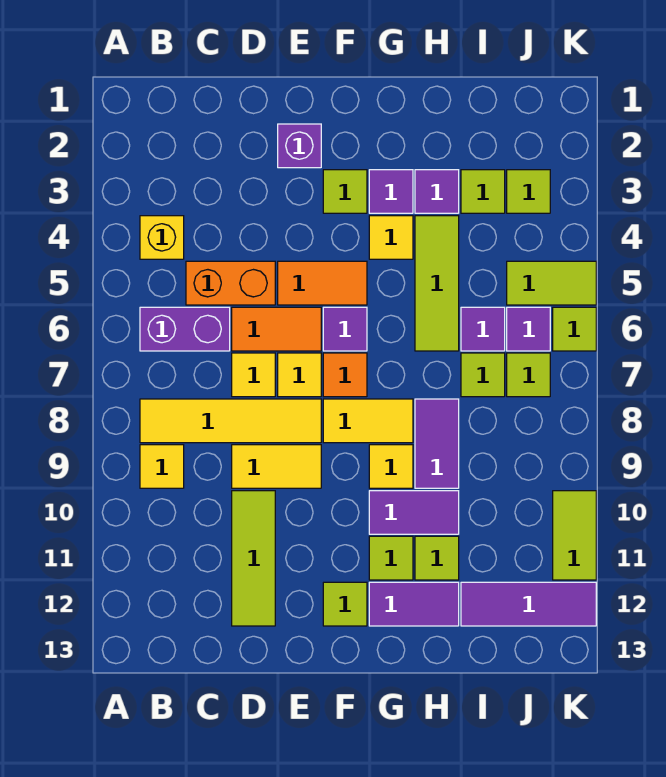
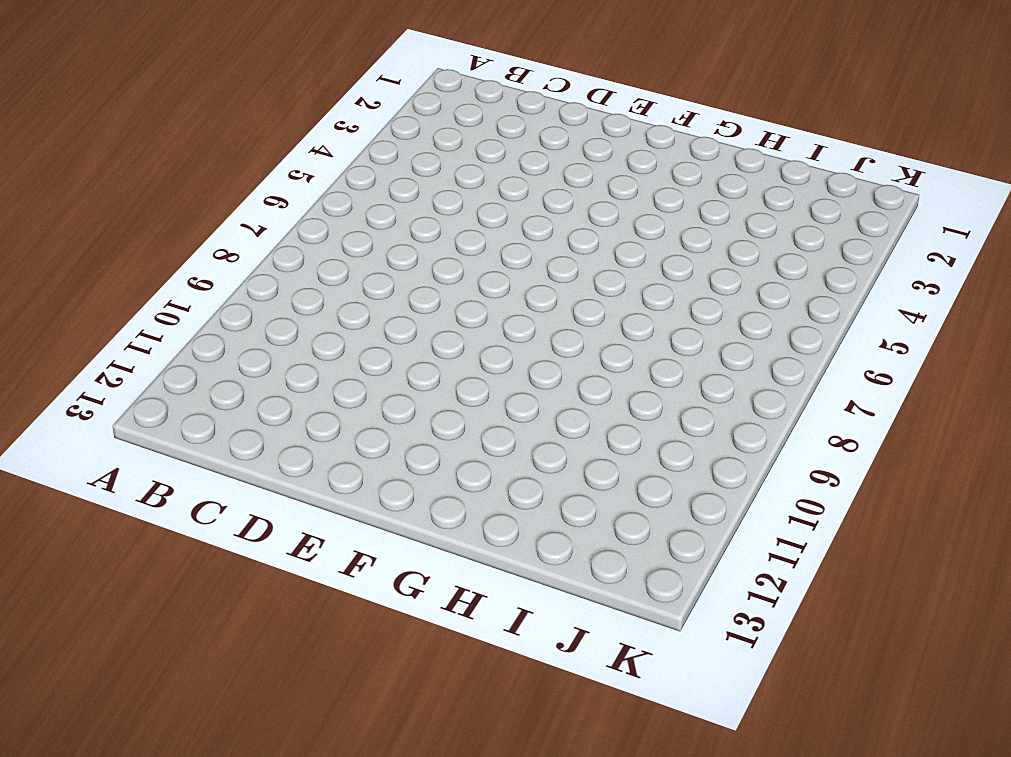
none -> yellow brick B4 level 1
none -> purple brick B6:C6 level 1
none -> yellow tile B8:E8 level 1
none -> yellow tile B9 level 1

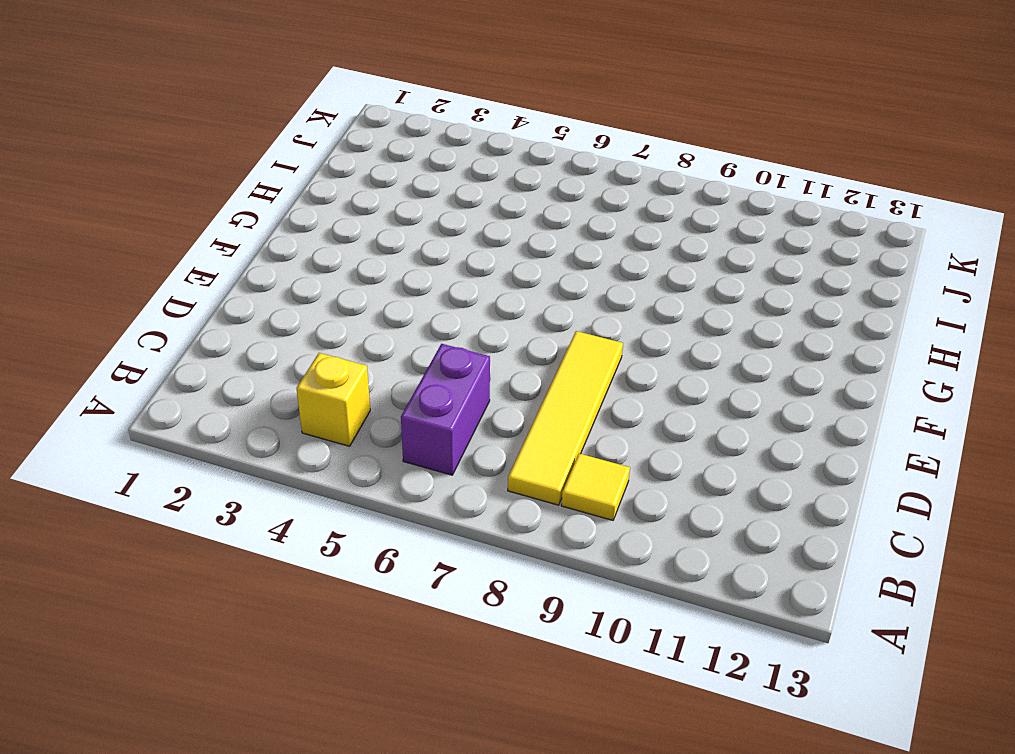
none -> orange brick C5:D5 level 1
none -> orange tile D6:E6 level 1
none -> yellow tile D7 level 1
none -> yellow tile D9:E9 level 1

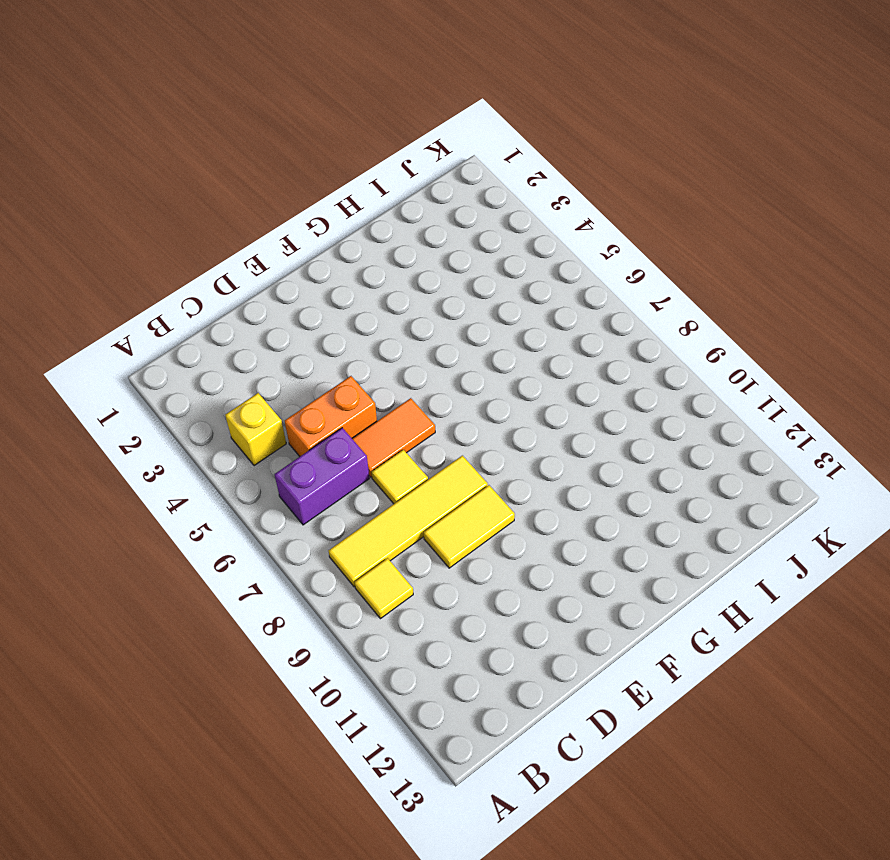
none -> lime tile D10:D12 level 1
none -> purple brick E2 level 1
none -> orange tile E5:F5 level 1
none -> yellow tile E7 level 1

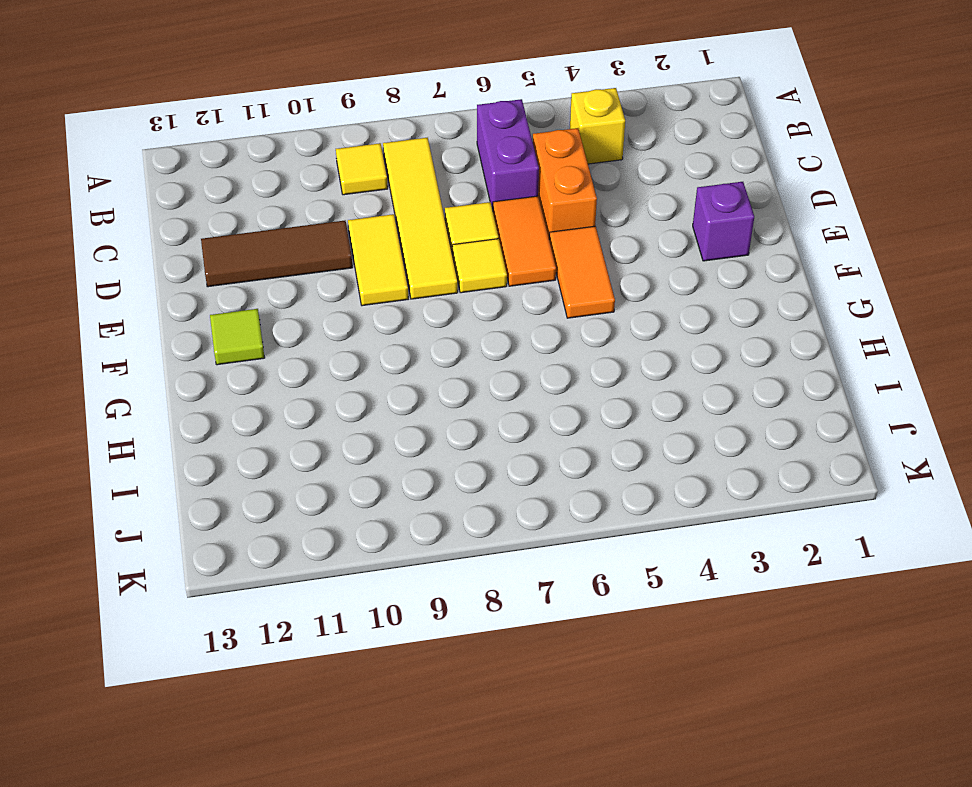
brown tile D10:D12 level 1 -> lime tile D10:D12 level 1
none -> lime tile F3 level 1
none -> purple tile F6 level 1
none -> orange tile F7 level 1
none -> yellow tile F8:G8 level 1

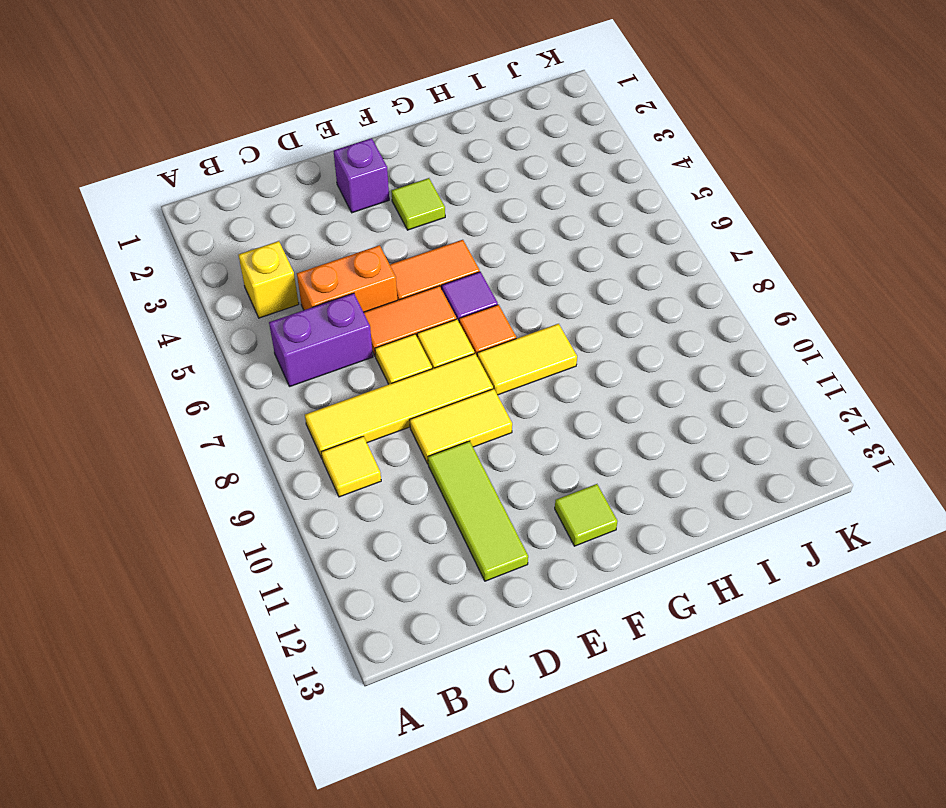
none -> purple tile G3 level 1
none -> yellow tile G4 level 1
none -> yellow tile G9 level 1
none -> purple tile G10:H10 level 1

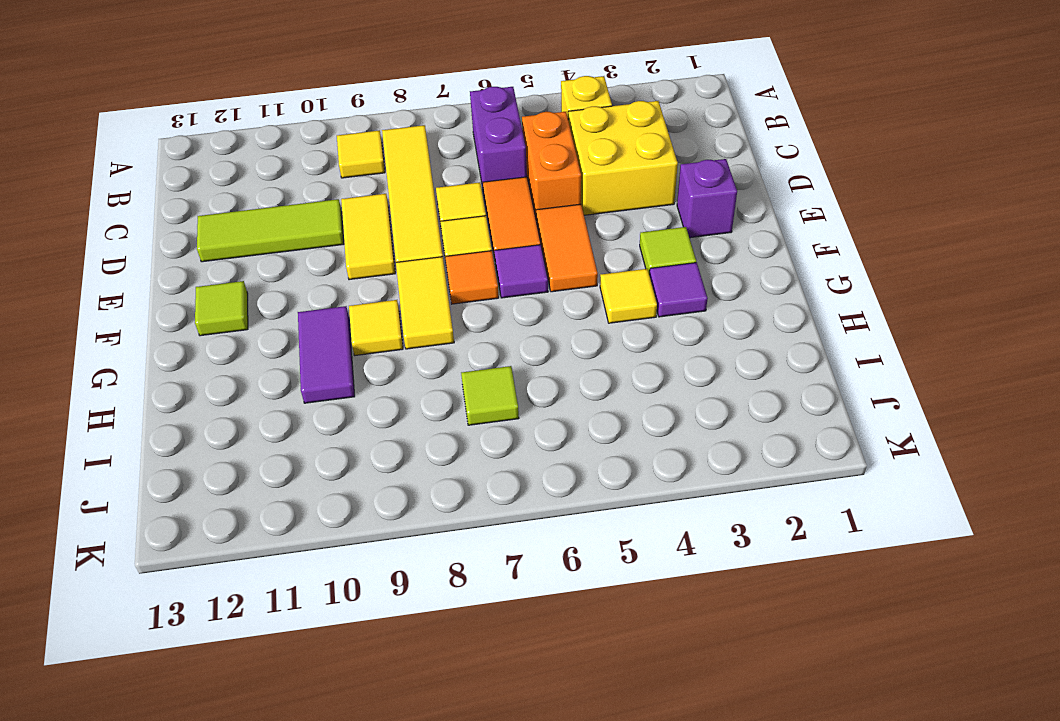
yellow brick C3:D4 level 1 -> none
none -> lime tile G11 level 1
none -> purple tile G12:H12 level 1
none -> purple tile H3 level 1
none -> lime tile H4:H6 level 1

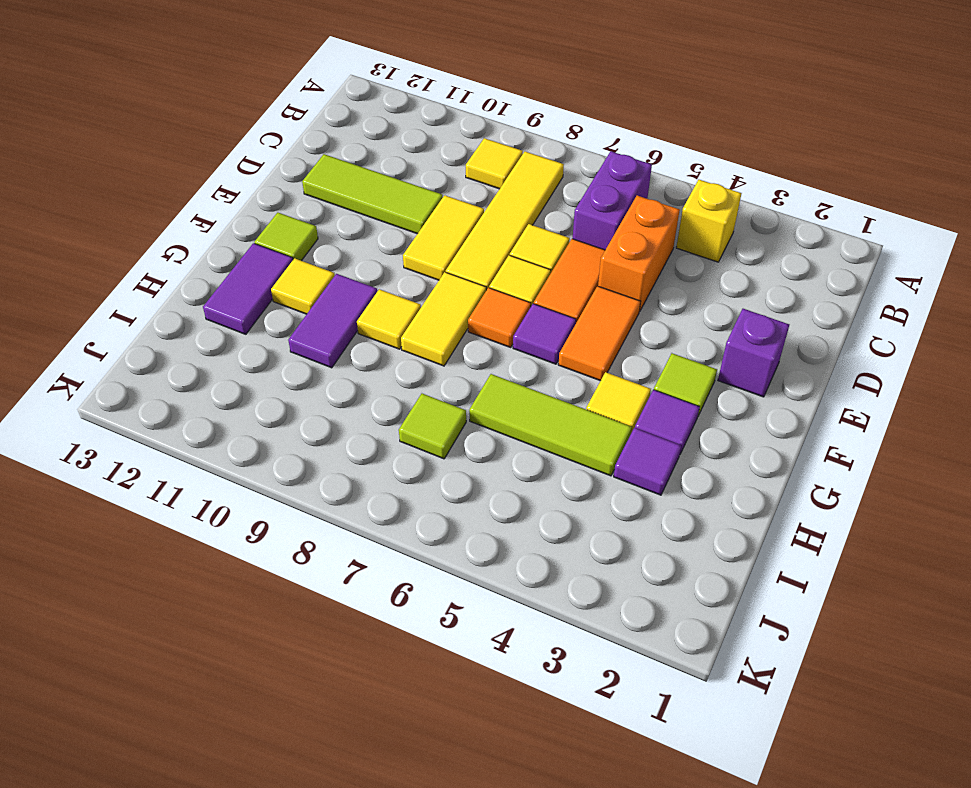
yellow tile G11 level 1 -> lime tile G11 level 1
none -> purple tile H8:H9 level 1
none -> lime tile H11 level 1
none -> lime tile I3 level 1
none -> purple tile I6 level 1

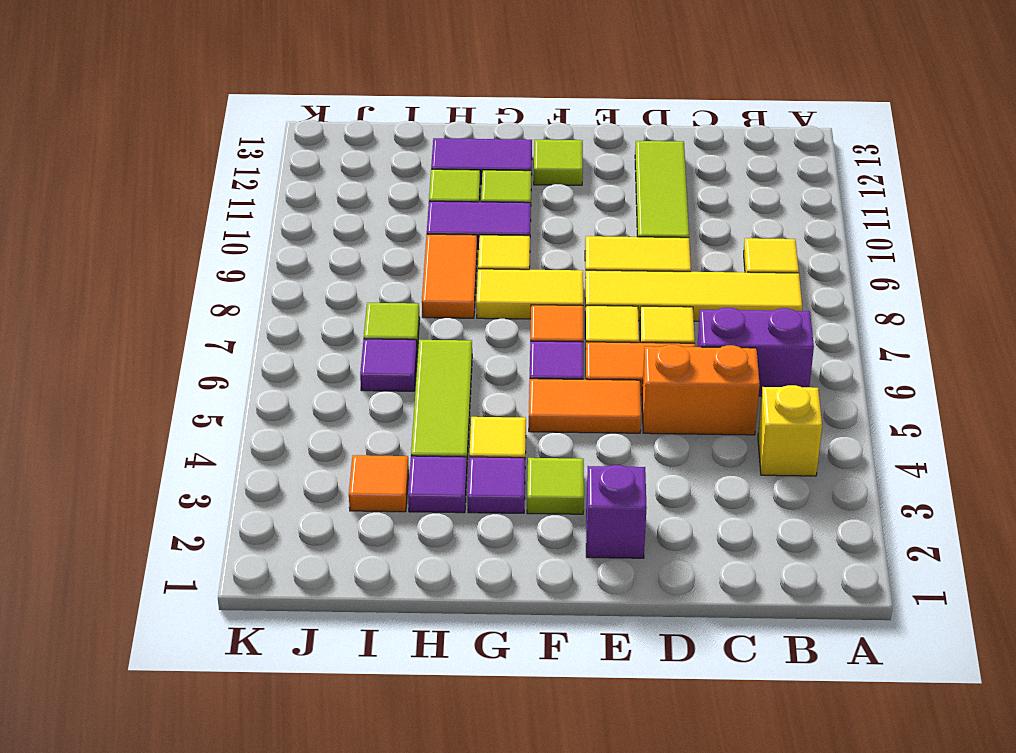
orange tile H8:H9 level 1 -> purple tile H8:H9 level 1
orange tile I3 level 1 -> lime tile I3 level 1
none -> purple tile I12:K12 level 1
none -> lime tile J3 level 1
none -> lime tile J5:K5 level 1
none -> purple tile J6 level 1

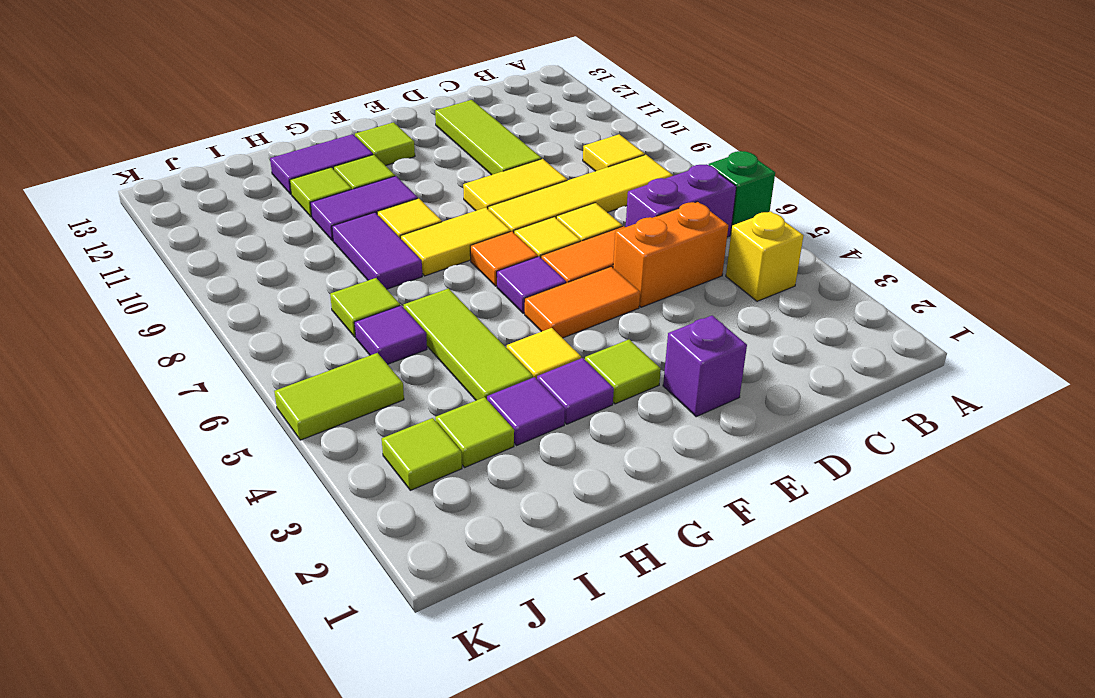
green brick A6 level 1 -> none
none -> purple tile I12:K12 level 1
none -> purple tile J6 level 1
none -> lime tile J7 level 1
none -> lime tile K6 level 1

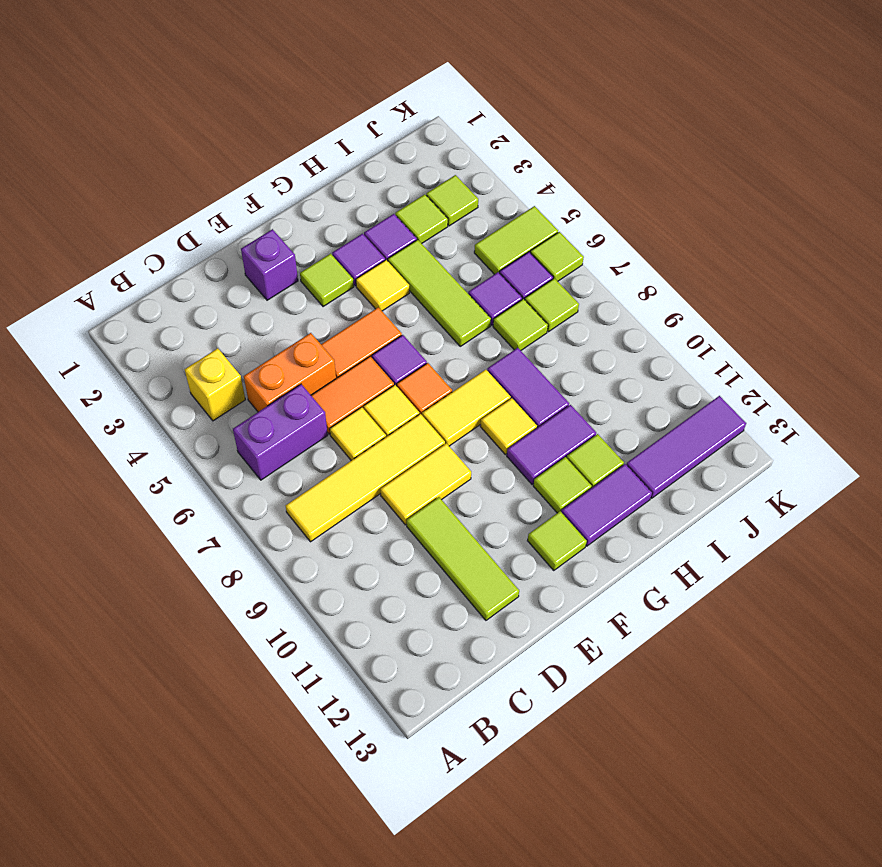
none -> yellow tile B9 level 1
none -> lime tile K10:K11 level 1

